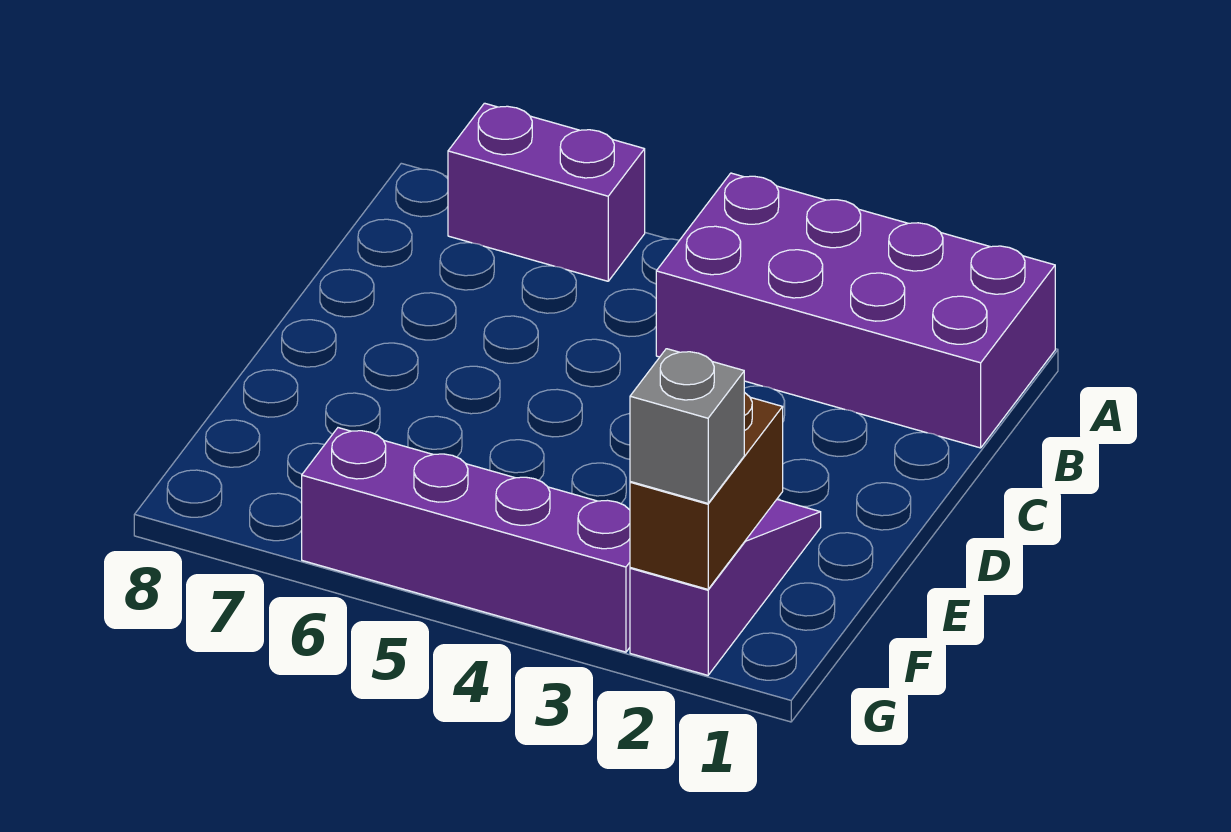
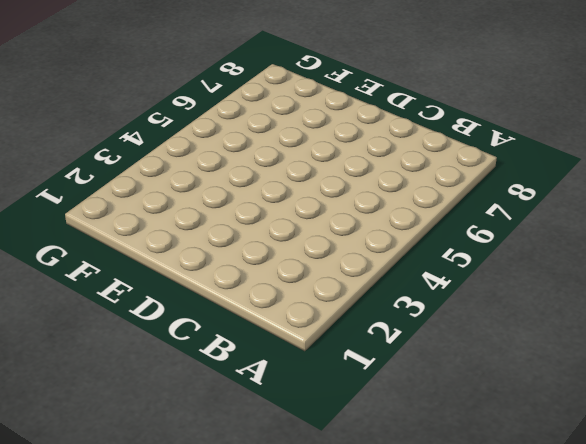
none -> purple brick A1:B4 level 1
none -> purple brick A6:A7 level 1

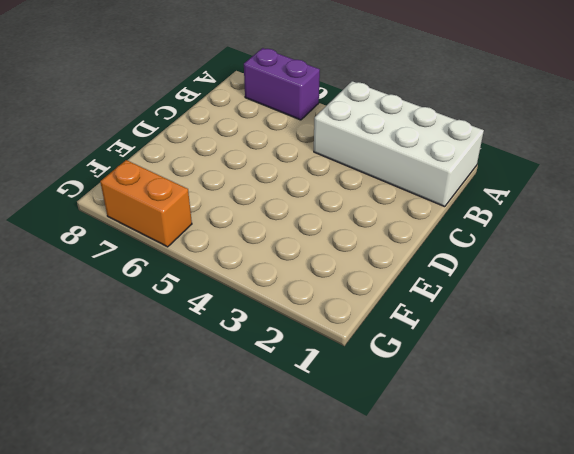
white brick A1:B4 level 1 -> purple brick A1:B4 level 1
orange brick G6:G7 level 1 -> purple brick G3:G6 level 1
none -> purple slope E2:G2 level 1 top G
none -> brown brick F2:G2 level 2

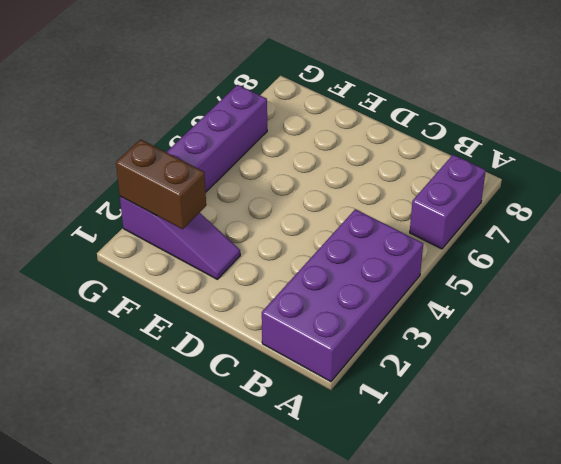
none -> grey brick G2 level 3

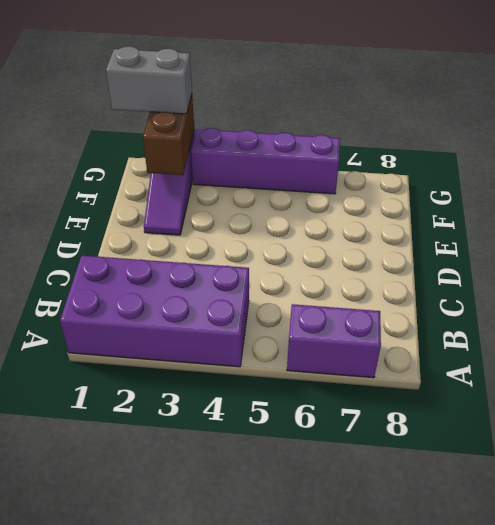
grey brick G1:G2 level 3 -> grey brick G2 level 3

